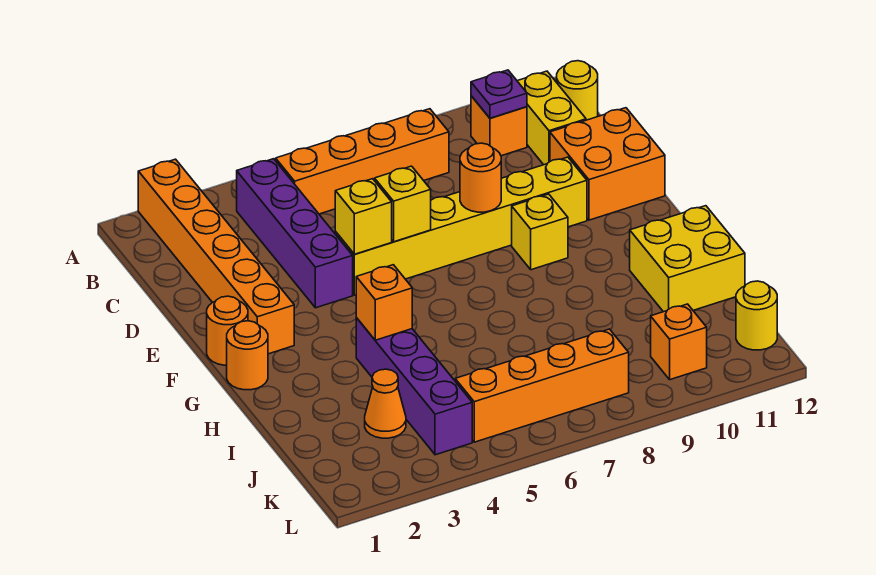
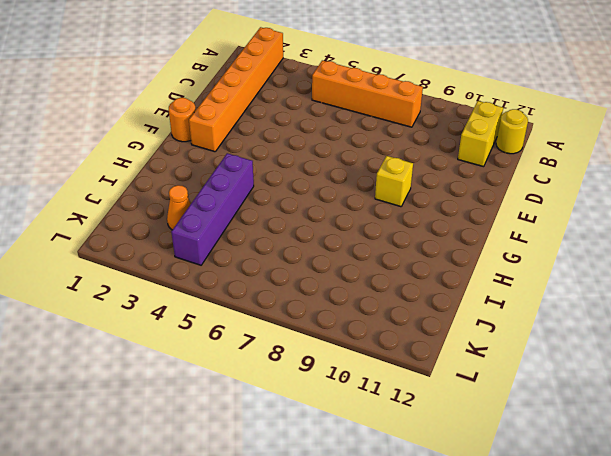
none -> purple brick B4:E4 level 1
none -> orange brick B10 level 1
none -> orange brick D11:E12 level 1

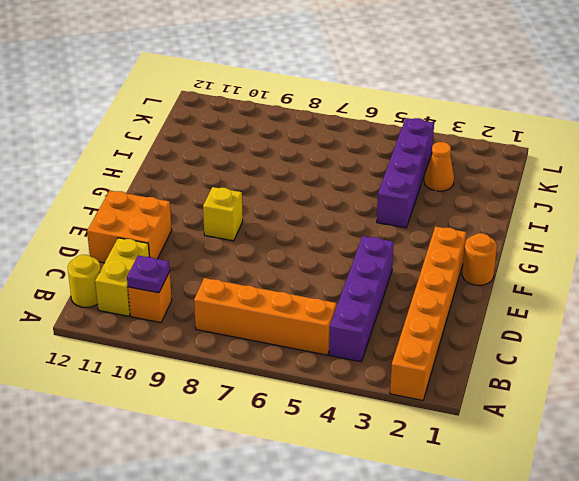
none -> yellow brick E5:E10 level 1
none -> orange round brick G1 level 1
none -> yellow brick H11:I12 level 1

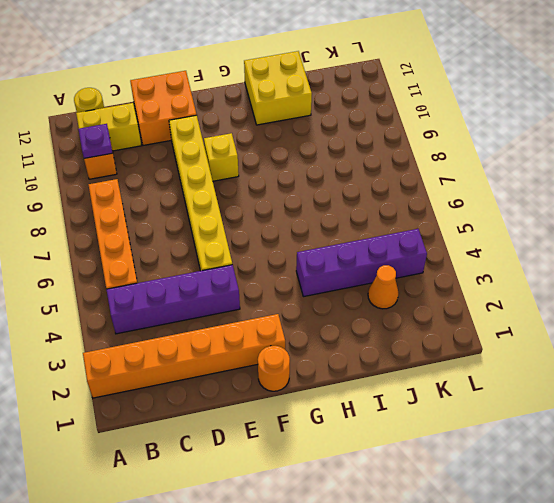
none -> orange round brick G1 level 1
none -> orange brick K5:K8 level 1
none -> orange brick K10 level 1

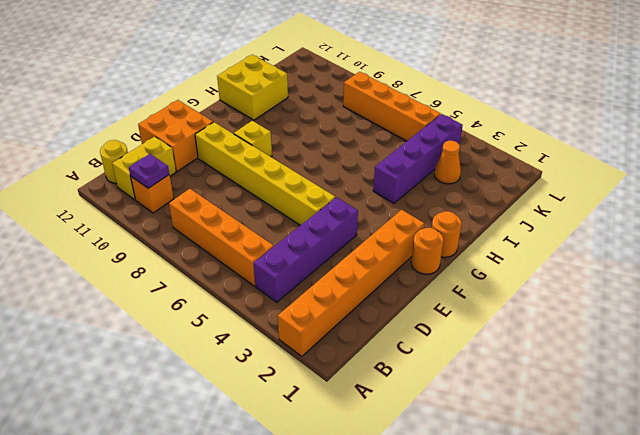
none -> orange brick K10 level 1
none -> yellow round brick K12 level 1
none -> yellow brick E5 level 2

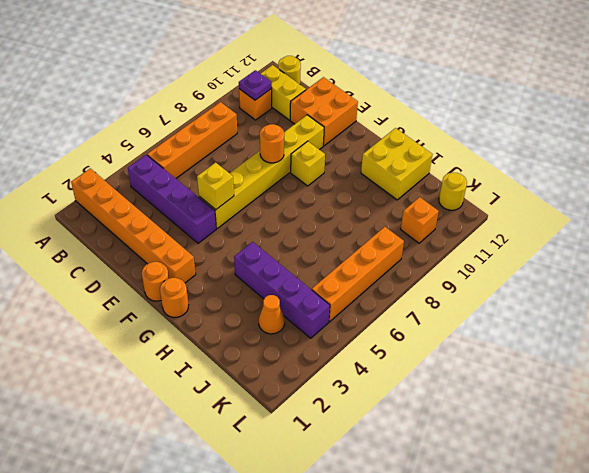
none -> yellow brick E6 level 2
none -> orange brick H4 level 2

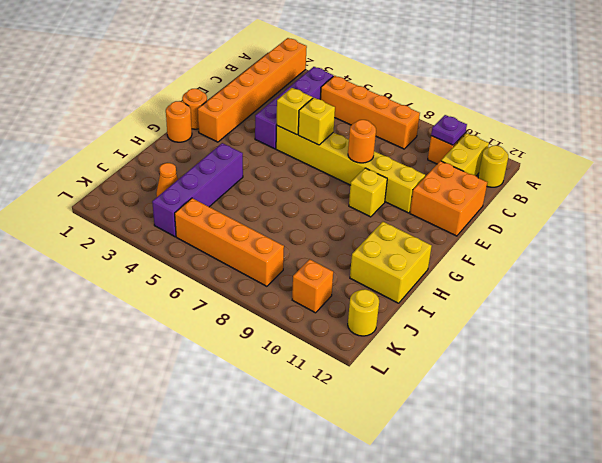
none -> orange brick H4 level 2

